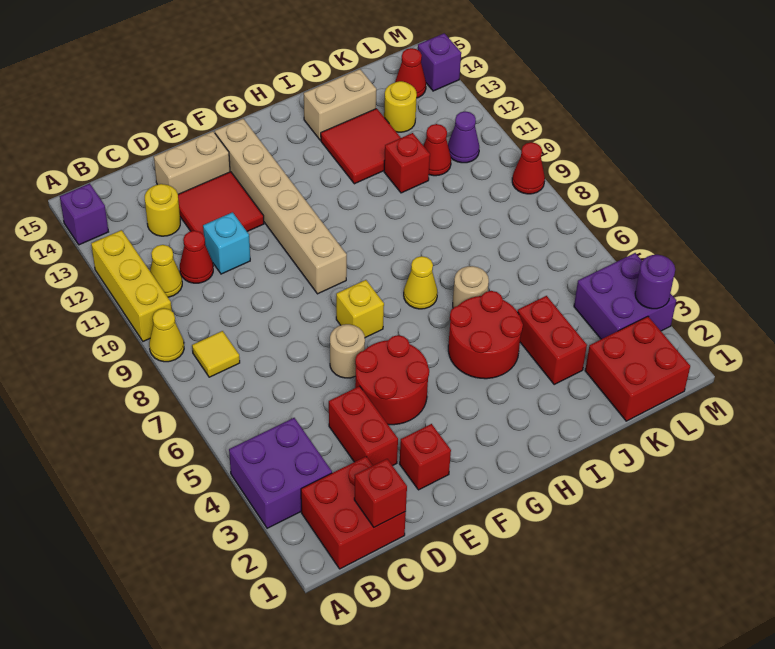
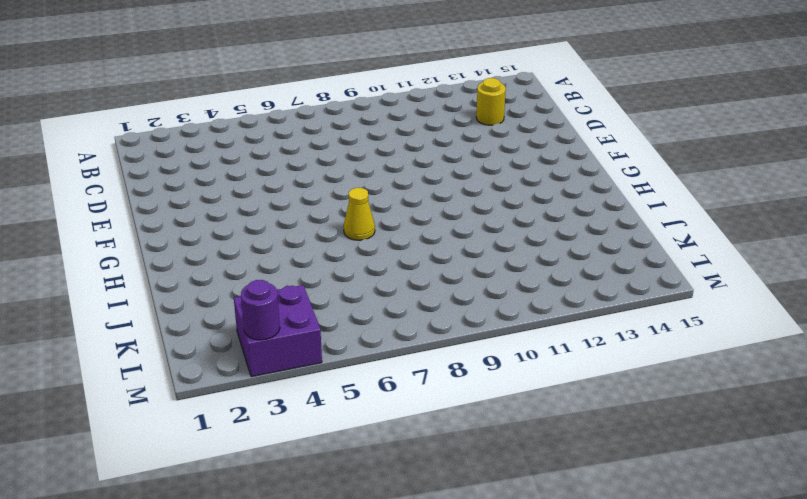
none -> purple brick A3:B4 level 1
none -> yellow cone A9 level 1
none -> yellow brick A10:A12 level 1
none -> purple brick A14 level 1

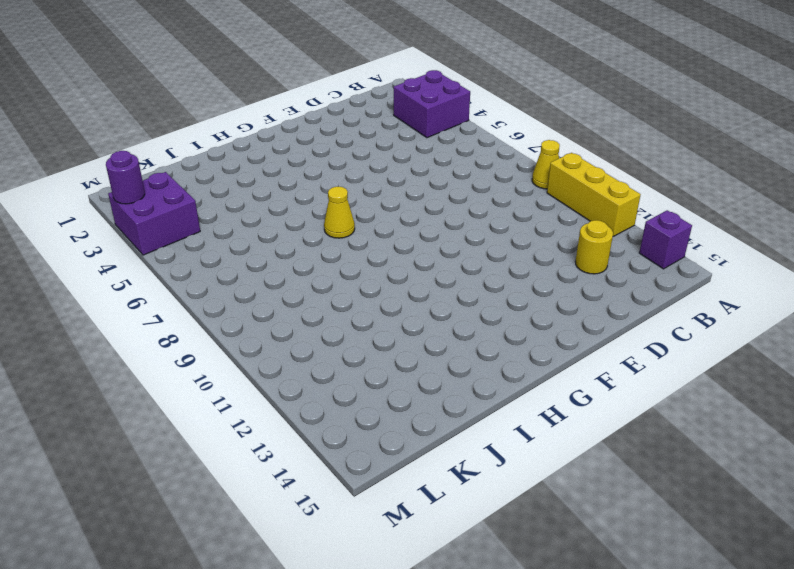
none -> red brick B1:C2 level 1
none -> yellow tile B8 level 1
none -> yellow cone B11 level 1
none -> red cone C11 level 1

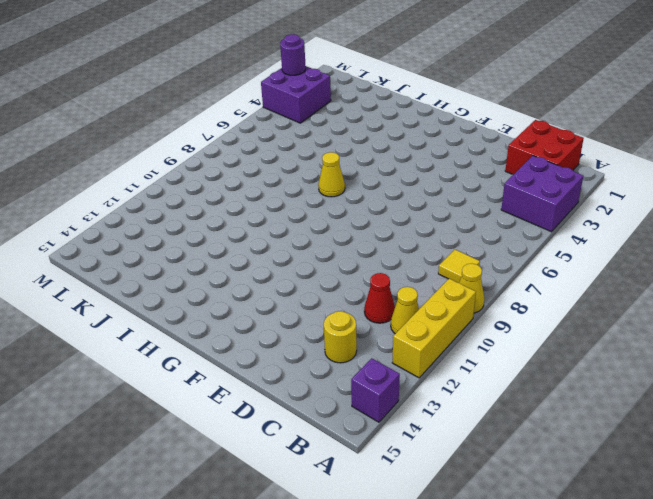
none -> red brick D3:D4 level 1
none -> cyan brick D11 level 1
none -> red tile D12:E13 level 1
none -> tan brick D14:E14 level 1

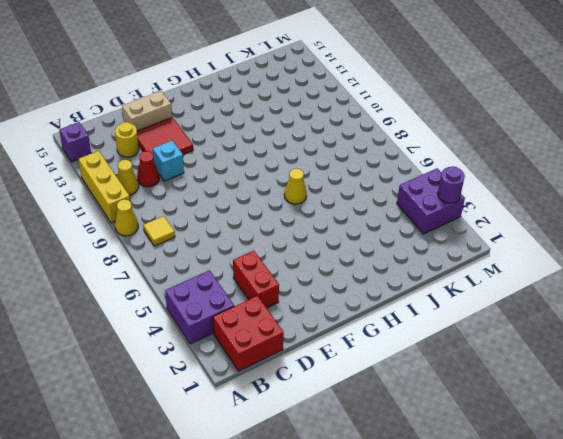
none -> red brick E2 level 1
none -> red round brick E4:F5 level 1
none -> tan round brick E6 level 1
none -> yellow brick F7 level 1

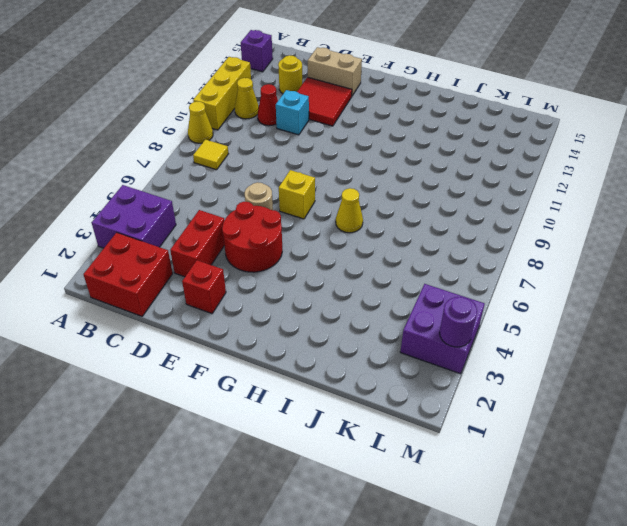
none -> tan brick F9:F14 level 1
none -> red round brick H4:I5 level 1
none -> tan round brick I6 level 1
none -> red tile I12:J13 level 1

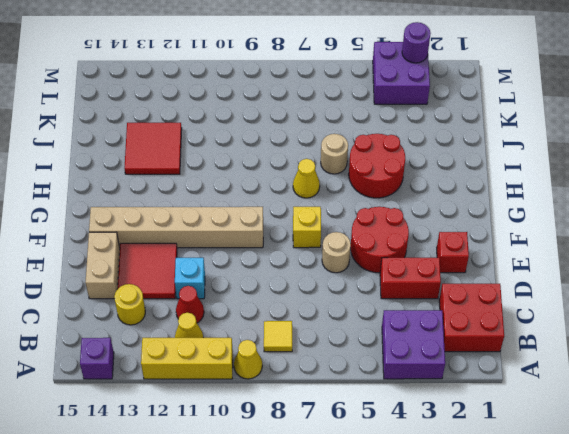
none -> tan brick I14:J14 level 1
none -> red brick J3:J4 level 1
none -> red brick J11 level 1
none -> red brick K1:L2 level 1

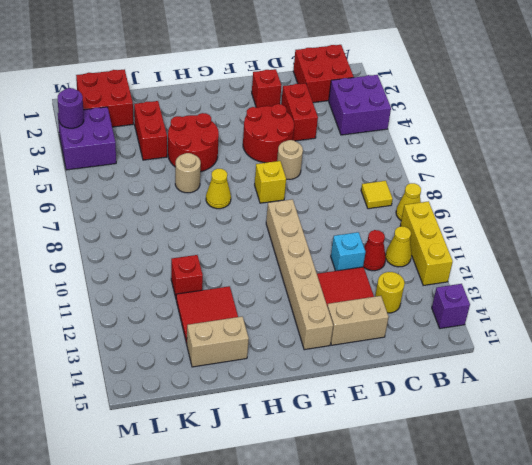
none -> red cone K11 level 1
none -> yellow round brick K13 level 1
none -> purple cone L11 level 1
none -> red cone L14 level 1

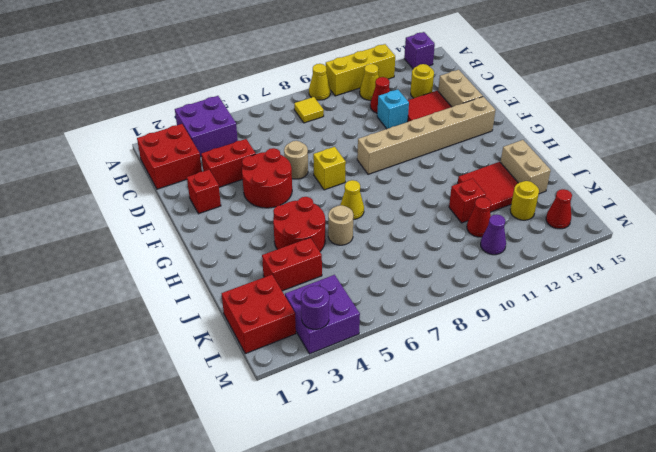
none -> red cone M9 level 1
none -> purple brick M14 level 1
none -> red brick C1 level 2

